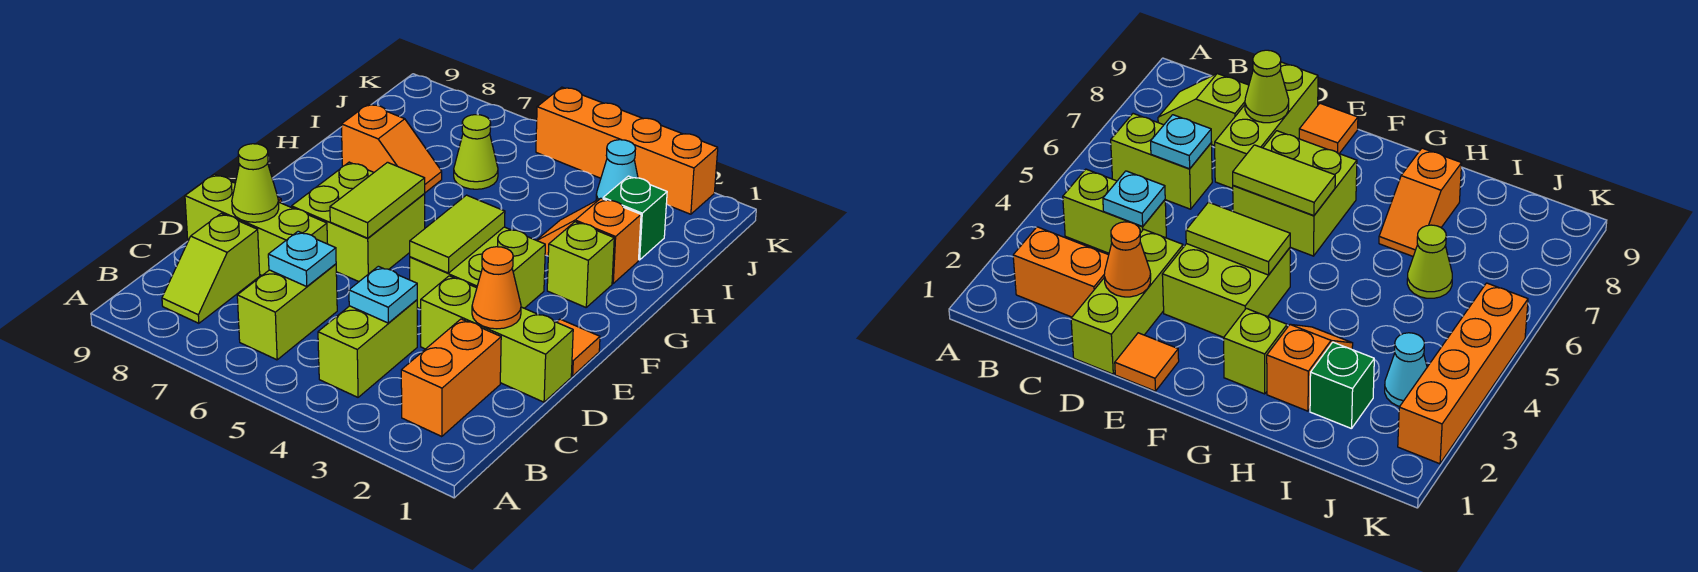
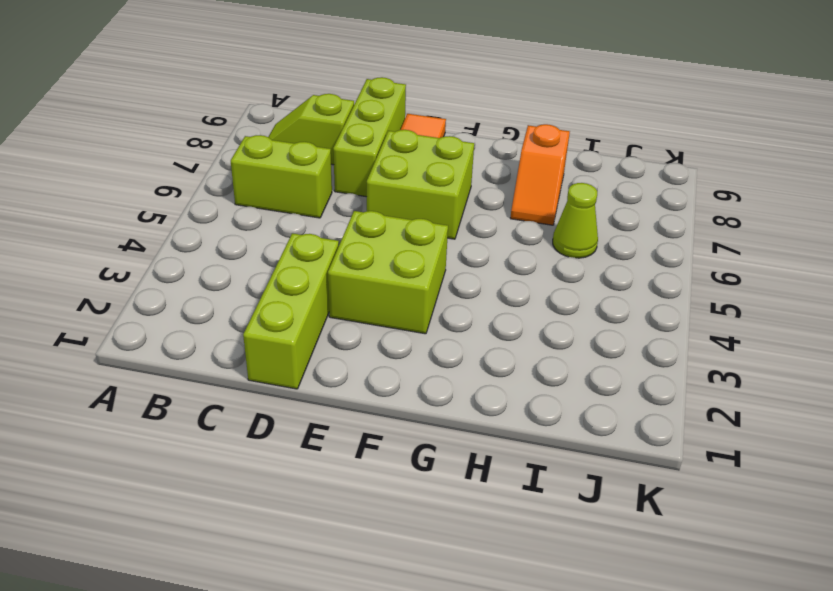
none -> orange brick B2:C2 level 1
none -> lime brick B4:C4 level 1
none -> orange tile E1 level 1

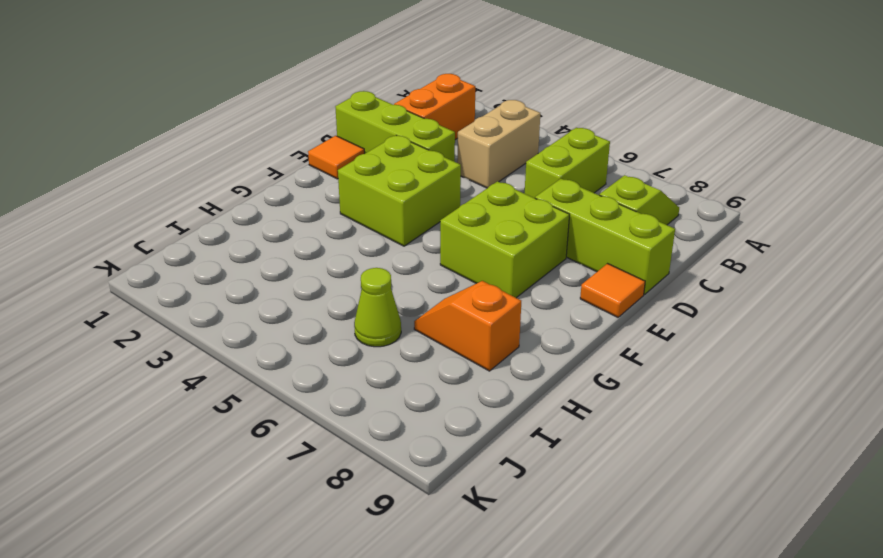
tan brick B4:C4 level 1 -> lime brick B4:C4 level 1
none -> lime brick G2 level 1
none -> orange slope H2:H3 level 1 top 2
none -> green brick I2 level 1

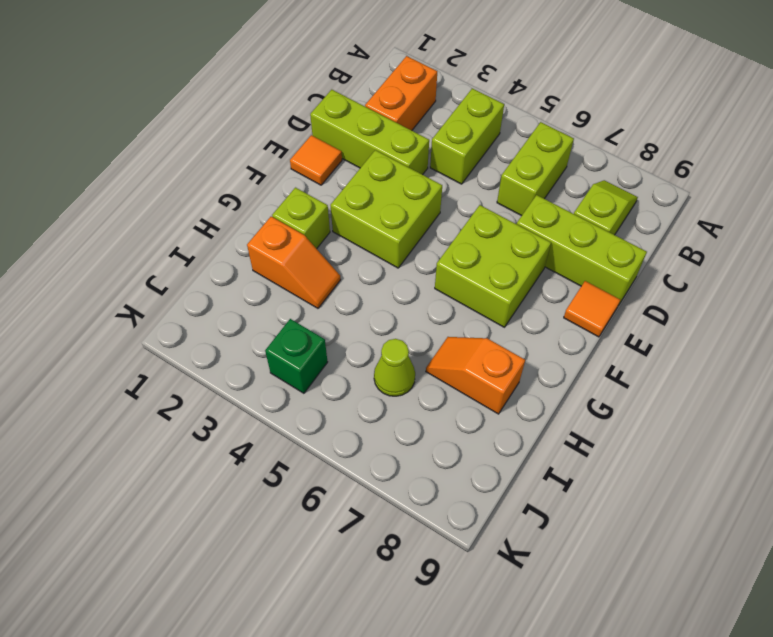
green brick J4 level 1 -> green brick I2 level 1
none -> cyan cone J3 level 1
none -> orange brick K2:K5 level 1
none -> cyan plate C4 level 2

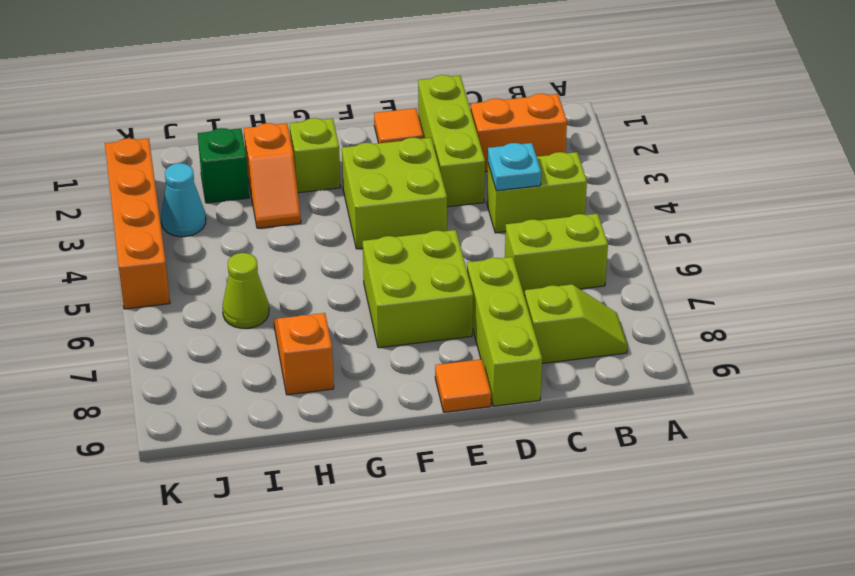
none -> cyan plate C6 level 2
none -> orange cone D2 level 2
none -> lime cone D8 level 2

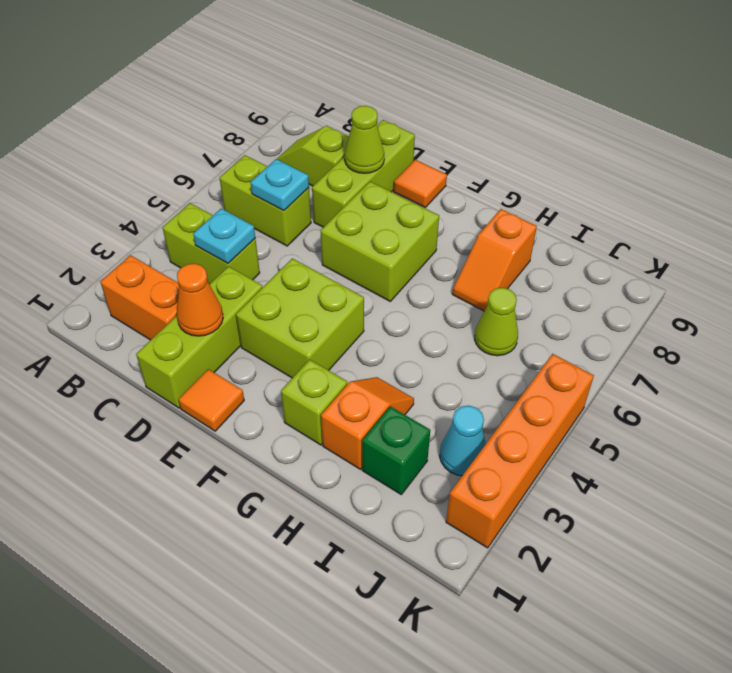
none -> lime tile E4:F4 level 2
none -> lime tile E6:F6 level 2

